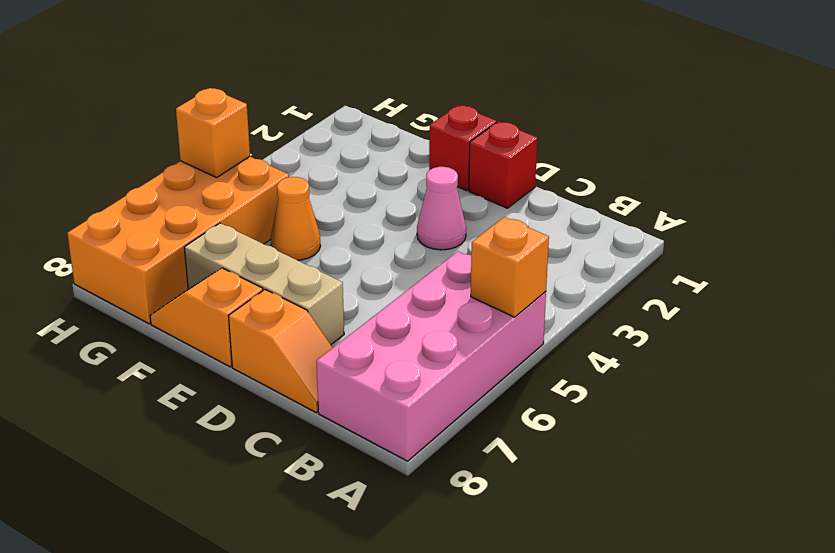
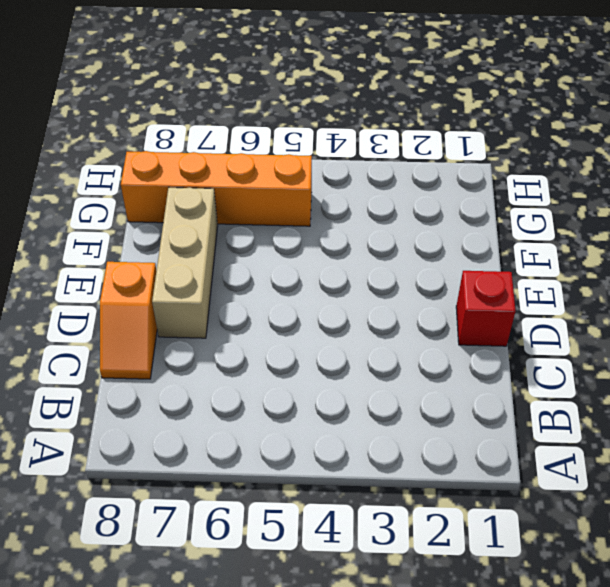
orange brick G5:G8 level 1 -> orange brick G5:H8 level 1
none -> pink brick A5:B8 level 1
none -> pink cone D3 level 1

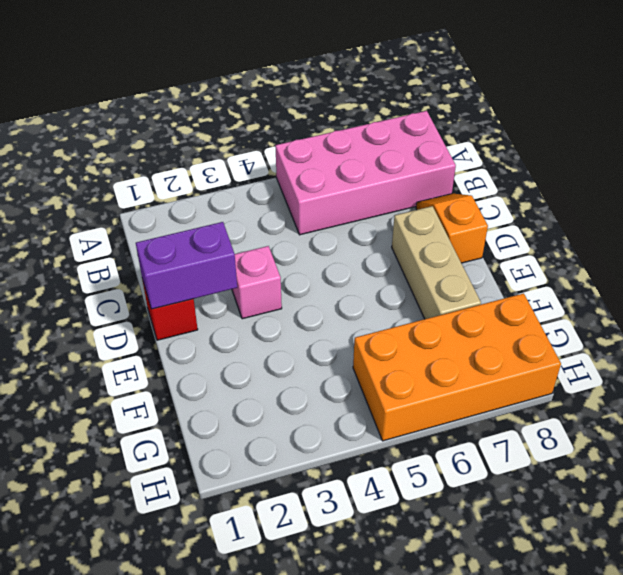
purple brick D1:D2 level 2 -> none
pink brick D3 level 1 -> pink cone D3 level 1
none -> red brick E1 level 1
none -> orange slope E8:F8 level 1 top E

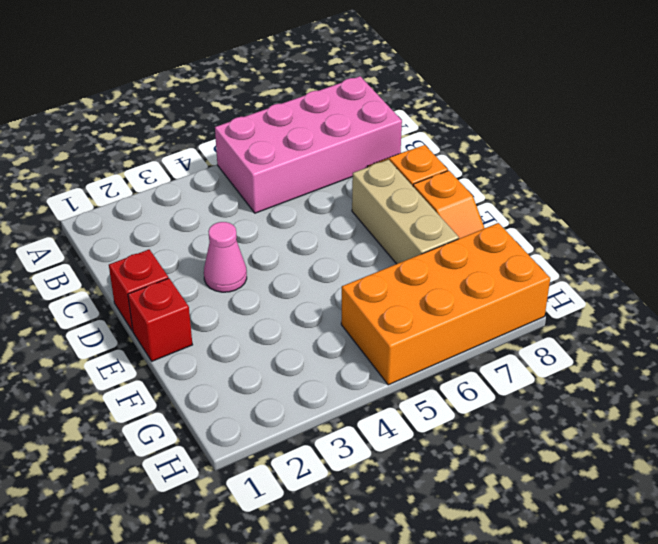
none -> orange cone F5 level 1
none -> orange brick A5 level 2

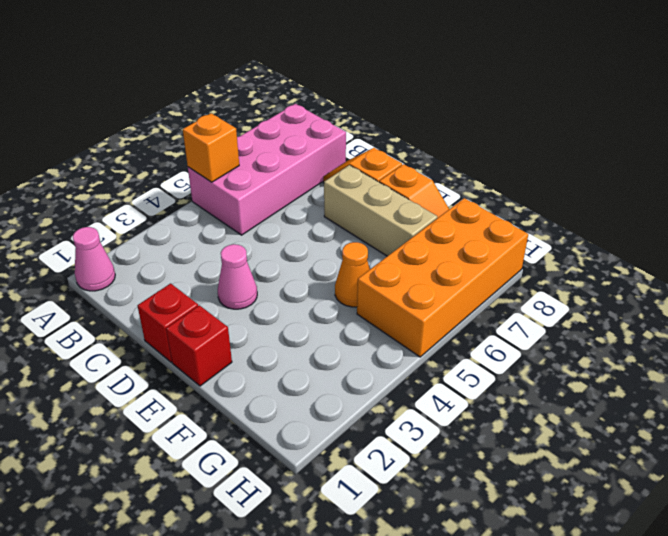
pink cone A1 level 1 -> none
none -> orange brick H5 level 2

